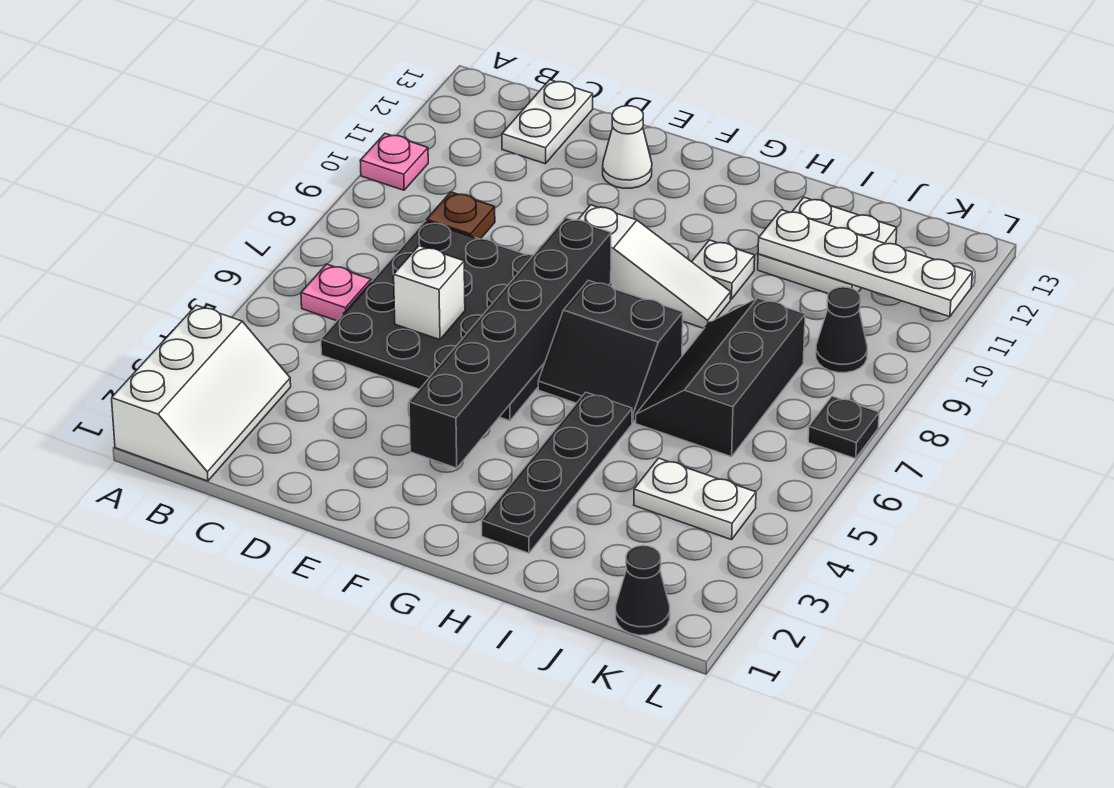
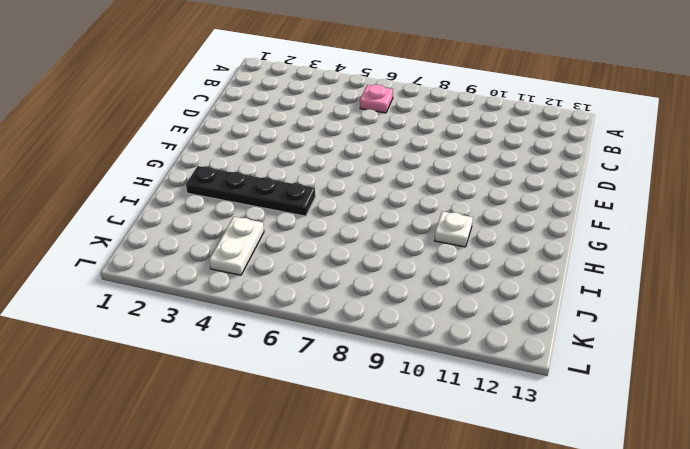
none -> white slope A1:B3 level 1 top A
none -> pink plate A10 level 1
none -> black plate C5:F8 level 1

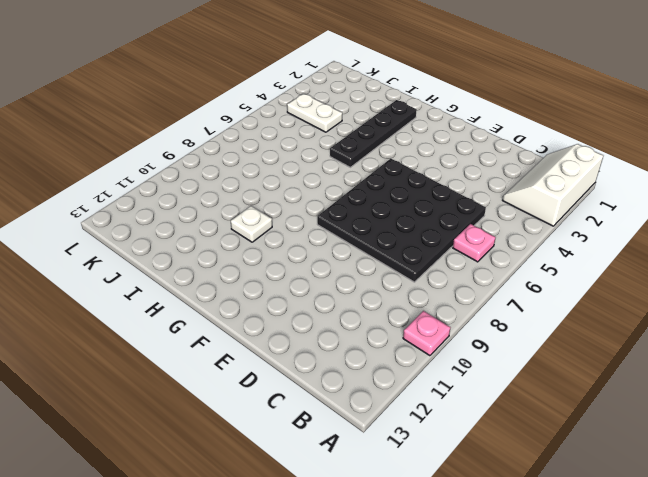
none -> brown plate C9 level 1
none -> white plate C12:C13 level 1
none -> white cone E12 level 1

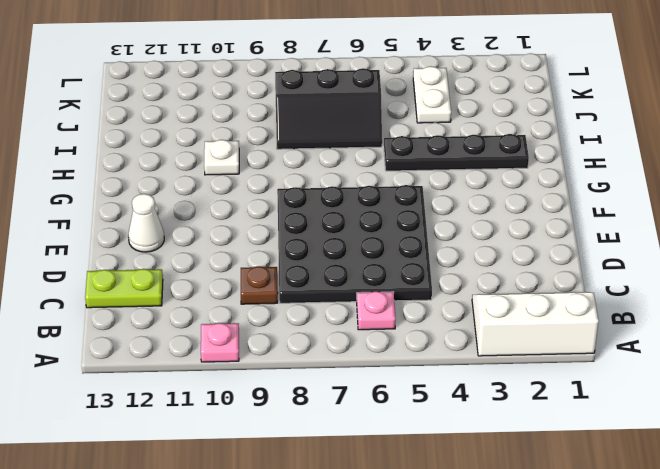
lime plate C12:C13 level 1 -> white plate C12:C13 level 1
none -> white slope F9:H9 level 1 top F
none -> black slope G6:H7 level 1 top 7
none -> white plate I11:J12 level 1

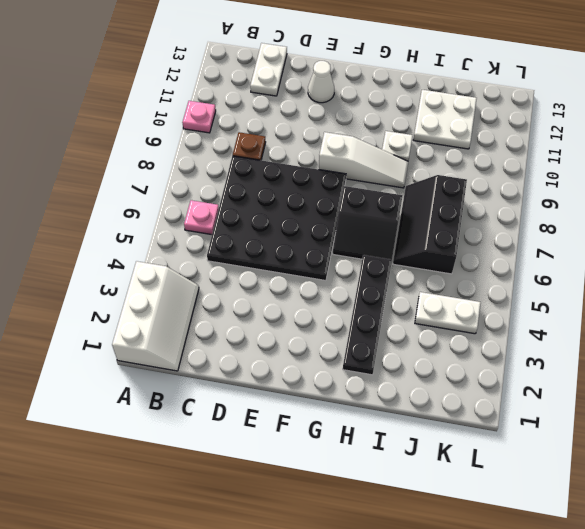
none -> black cone K1 level 1
none -> black cone K9 level 1
none -> black plate L7 level 1

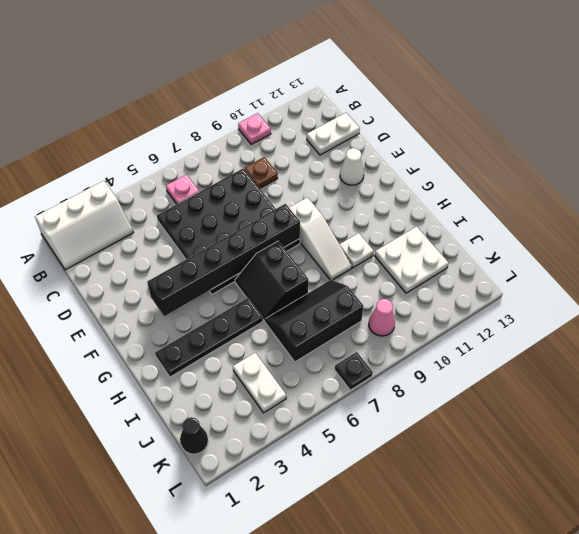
pink cone K9 level 1 -> black cone K9 level 1
none -> white brick D6 level 2
none -> white plate I11:L11 level 2

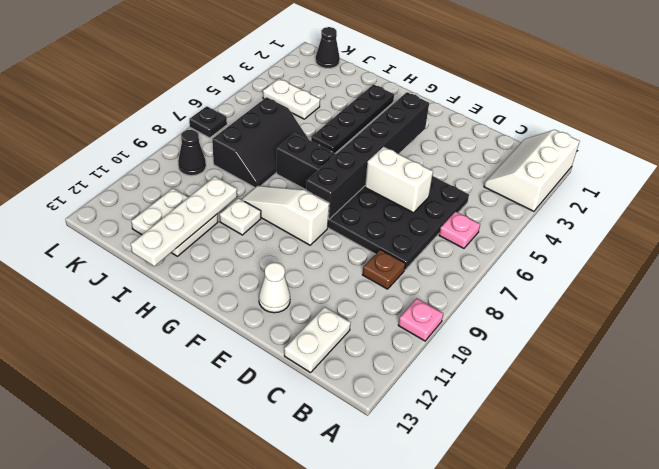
white brick D6:E6 level 2 -> white brick D6 level 2
white plate I10:I13 level 2 -> white plate I11:L11 level 2

